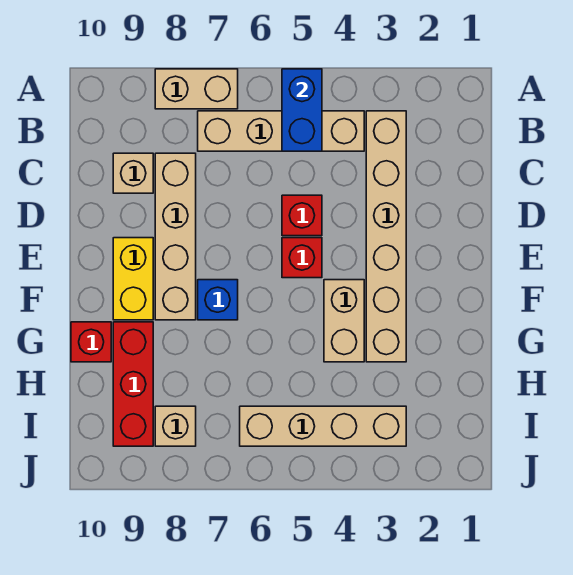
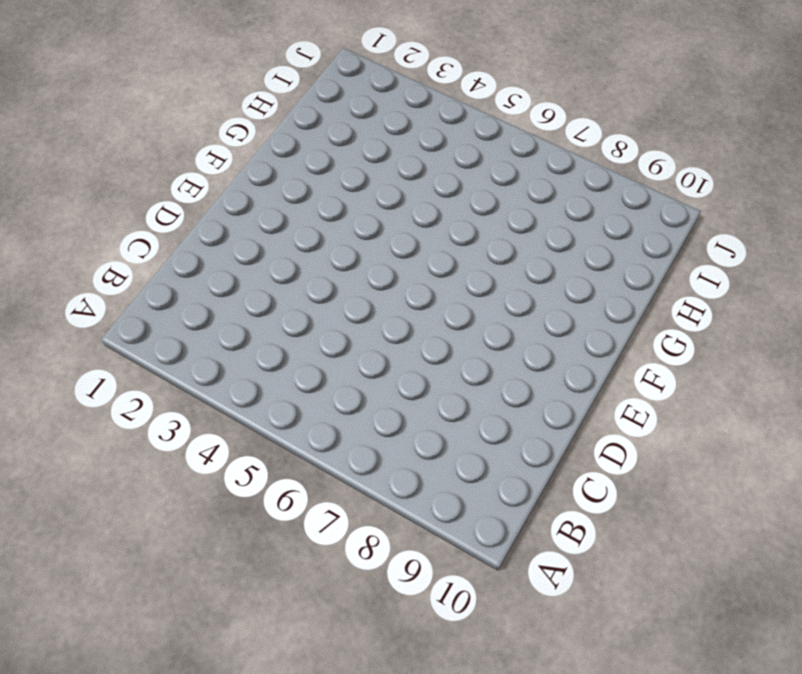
none -> tan brick A7:A8 level 1
none -> tan brick B3:G3 level 1
none -> tan brick B4:B7 level 1

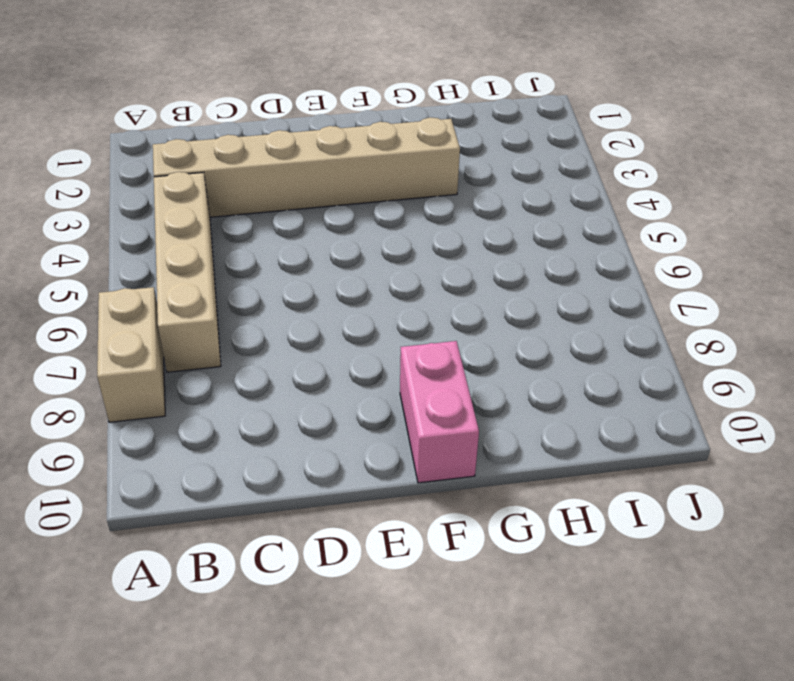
pink brick F9:F10 level 1 -> yellow brick E9:F9 level 1
none -> tan brick C8:F8 level 1
none -> tan brick C9 level 1
none -> red brick D5 level 1

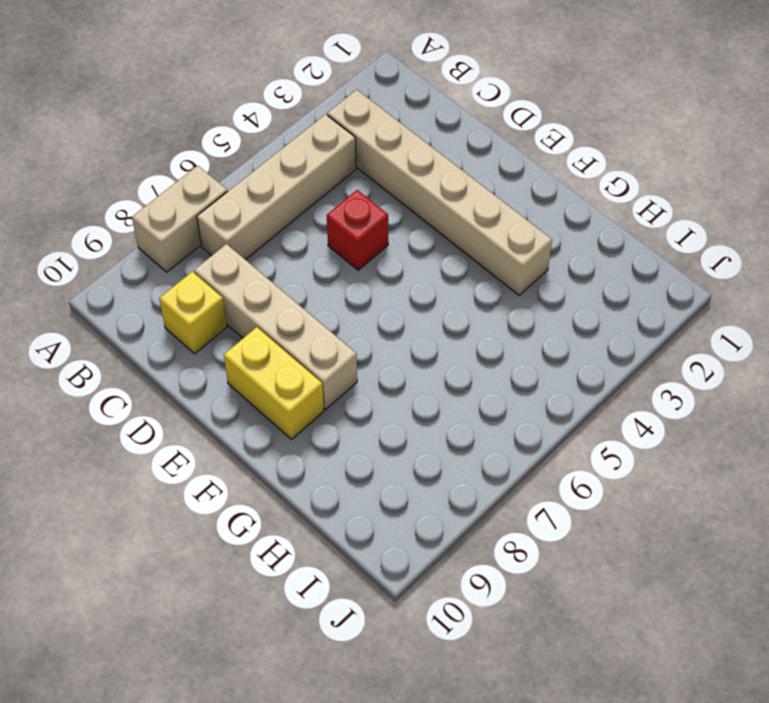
yellow brick C9 level 1 -> tan brick C9 level 1
none -> red brick E5 level 1
none -> tan brick F4:G4 level 1
none -> blue brick F7 level 1

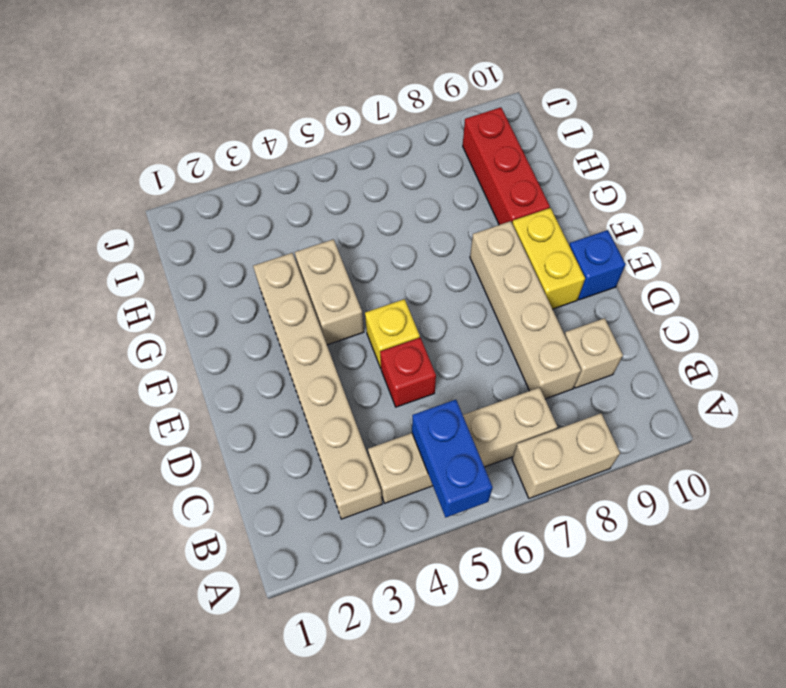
yellow brick E5 level 1 -> red brick E5 level 1
blue brick E10 level 1 -> blue brick F7 level 1
none -> red brick G10 level 1
none -> tan brick I3:I6 level 1
none -> tan brick I8 level 1

